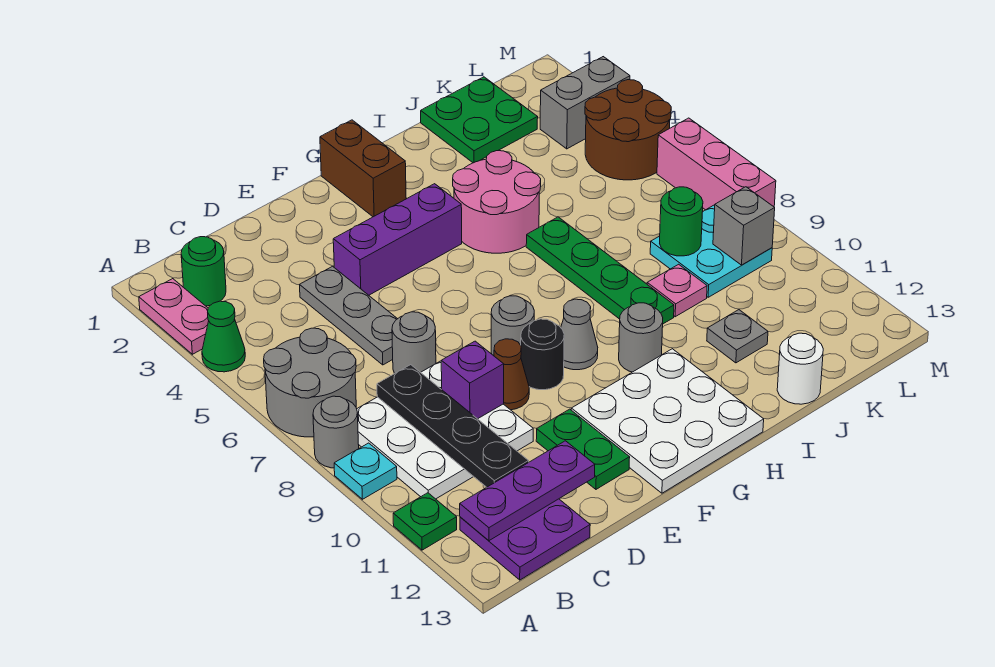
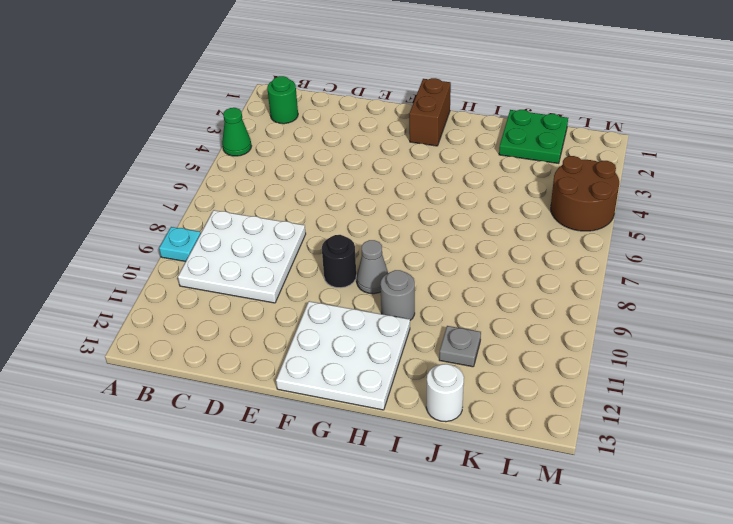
none -> pink plate A2:A3 level 1
none -> grey round brick A6:B7 level 1
none -> grey round brick A8 level 1
none -> green plate A11 level 1

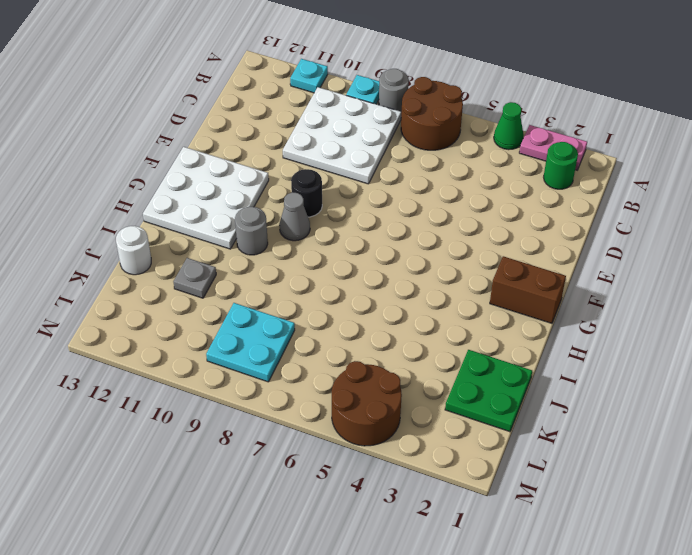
brown round brick A6:B7 level 1 -> grey round brick A6:B7 level 1
cyan plate A11 level 1 -> green plate A11 level 1
none -> purple plate B12:C13 level 1
none -> grey plate D4:D6 level 1
none -> grey round brick D7 level 1
none -> purple brick E4:G4 level 1

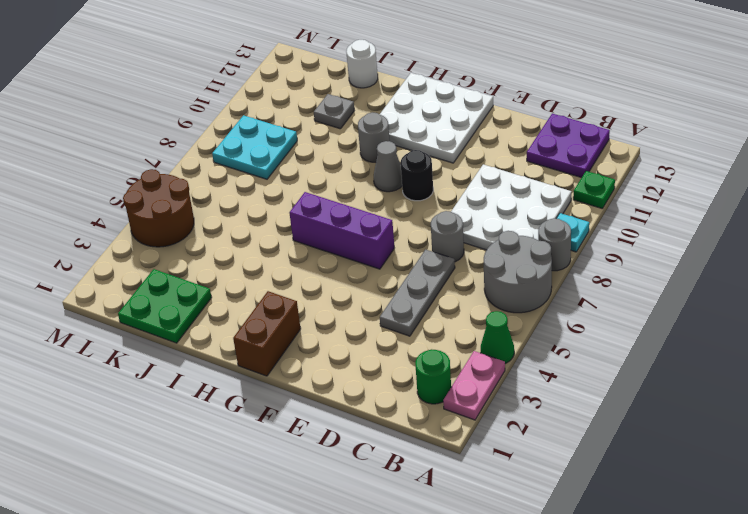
purple brick F6:H6 level 1 -> purple brick E4:G4 level 1
none -> brown cone E9 level 1
none -> green plate E11:E12 level 1
none -> grey round brick F8 level 1
none -> pink round brick H4:I5 level 1

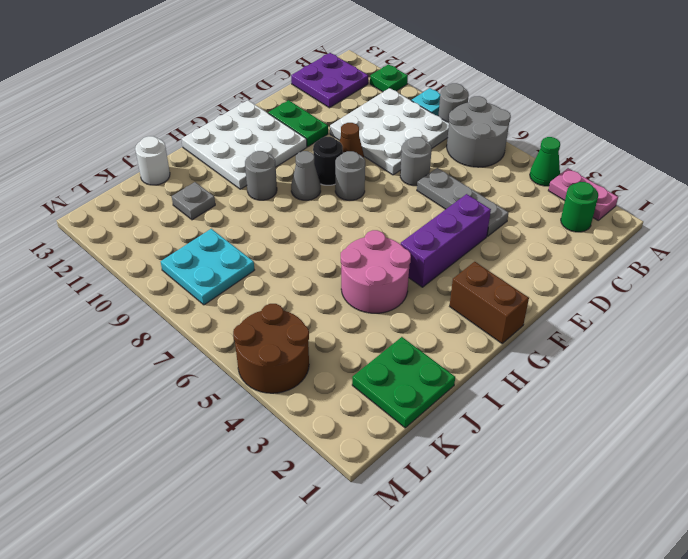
none -> green plate I6:I9 level 1
none -> pink plate J9 level 1
none -> grey brick L3:M3 level 1
none -> pink brick M6:M8 level 1

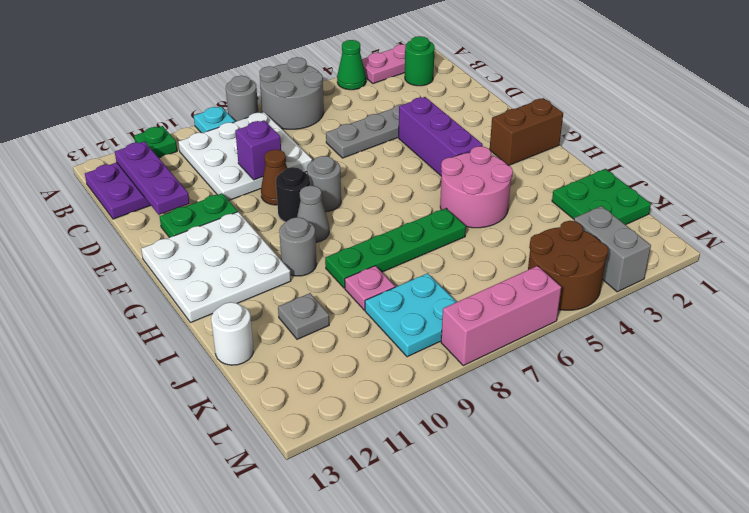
none -> grey round brick D7 level 1
none -> black plate C8:C11 level 2
none -> green round brick K8 level 2
none -> grey brick L9 level 2

